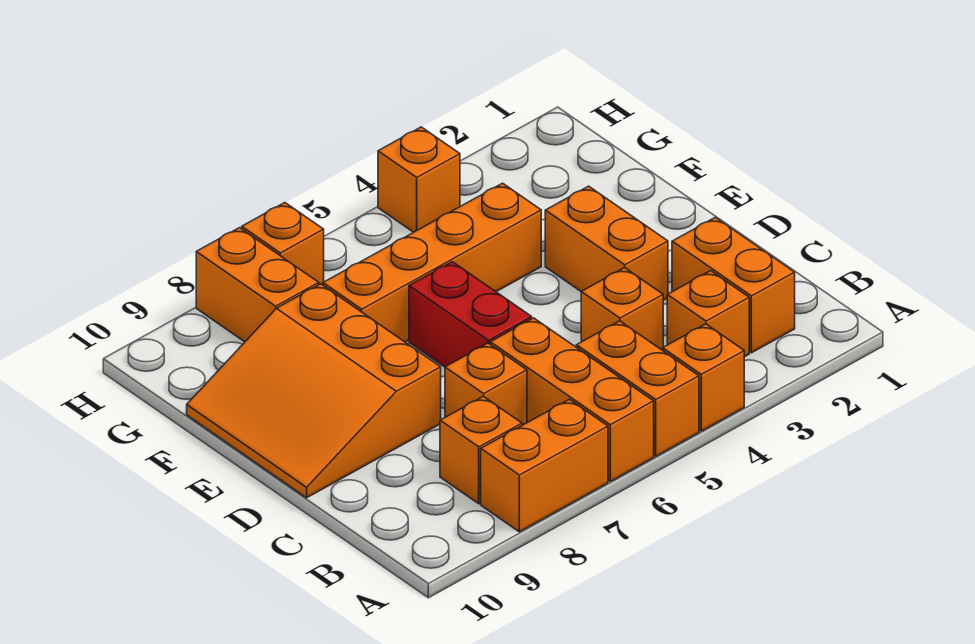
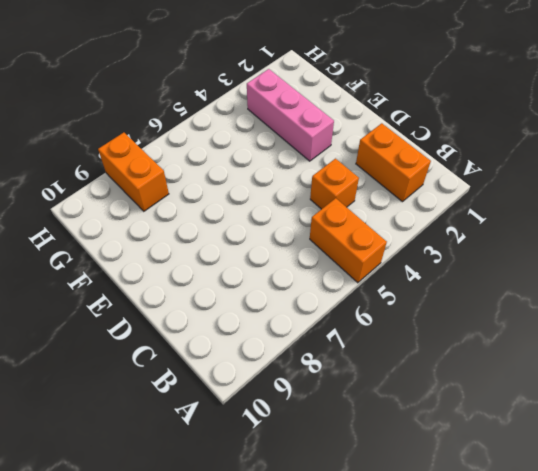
pink brick E3:G3 level 1 -> orange brick D3:E3 level 1
none -> orange brick A4 level 1
none -> orange brick A6:C6 level 1
none -> orange brick A7:A8 level 1

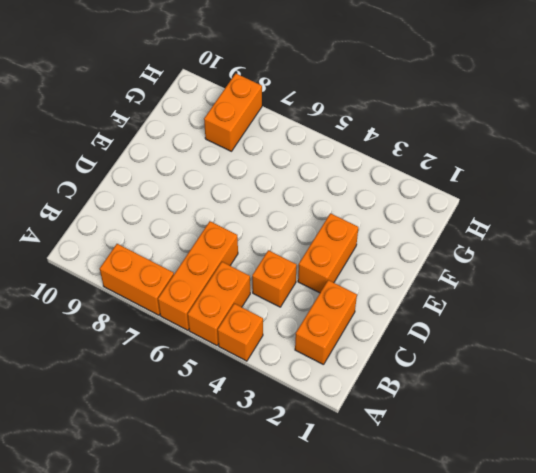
none -> orange brick B3 level 1
none -> orange brick B8 level 1
none -> orange brick C7 level 1

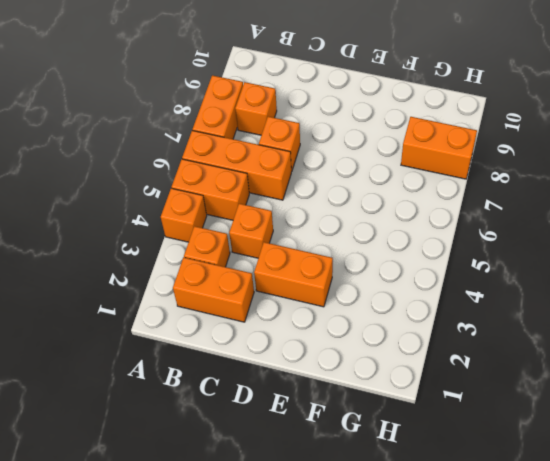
none -> red brick D6:E6 level 1
none -> orange slope D8:F10 level 1 top 8
none -> orange brick F4:F7 level 1

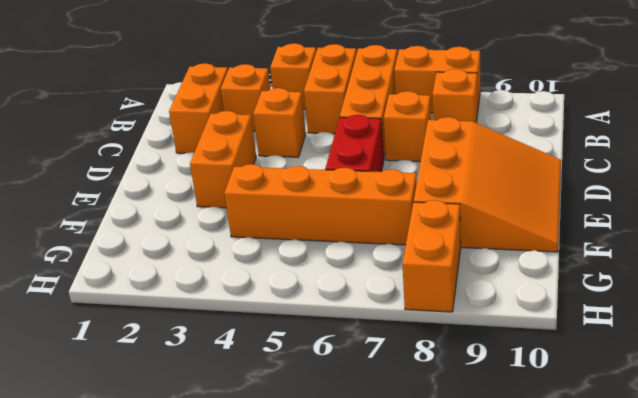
none -> orange brick H4 level 1
none -> orange brick H7 level 1

